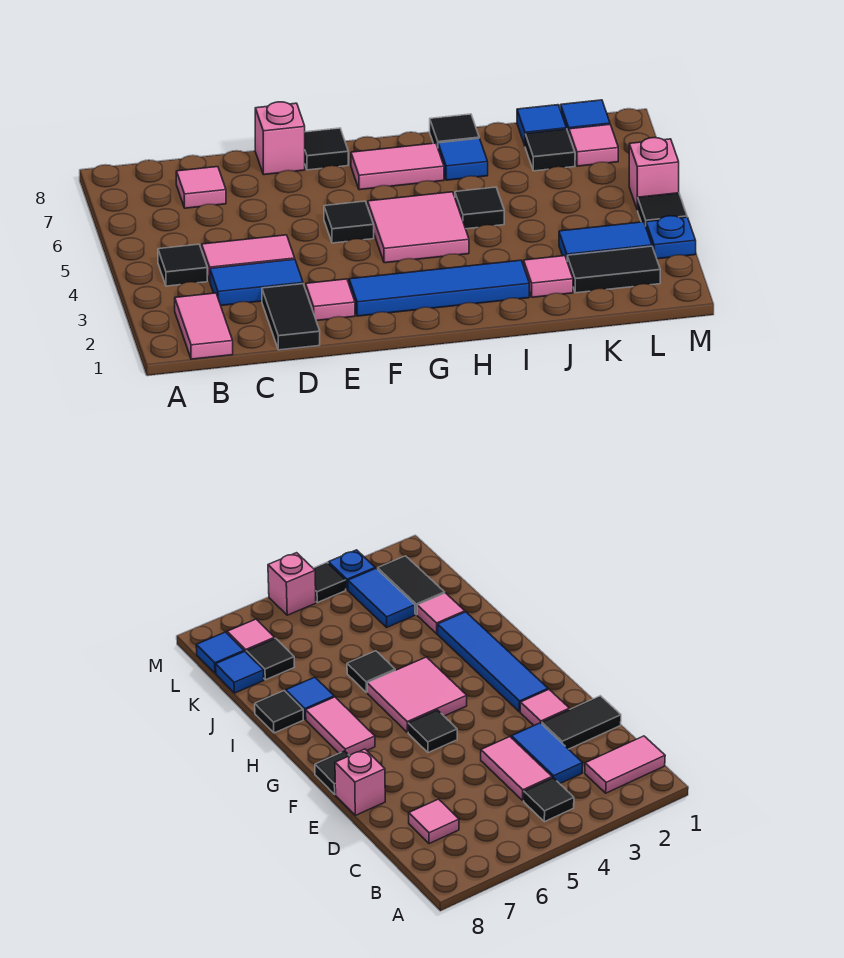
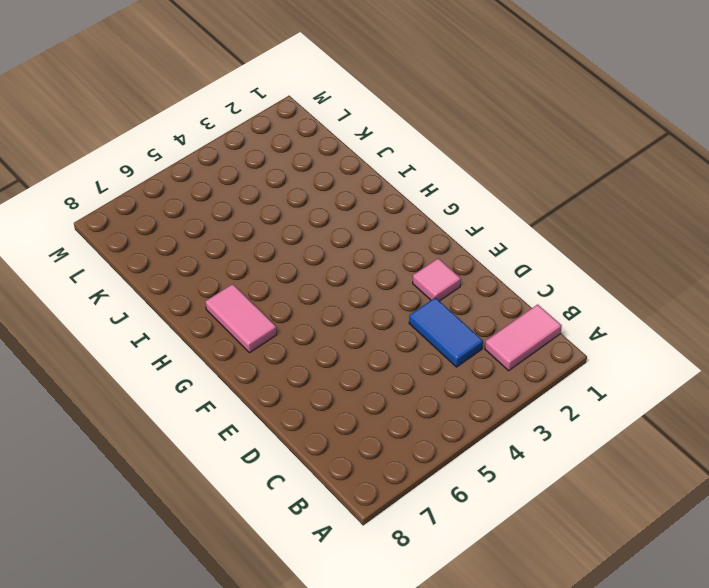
none -> black tile B4 level 1
none -> pink tile C4:D4 level 1
none -> pink tile C7 level 1

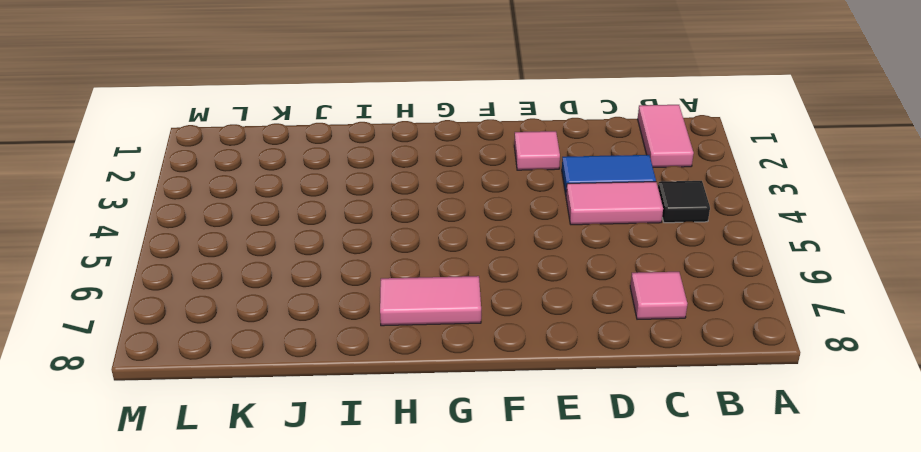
none -> black tile D1:D2 level 1
none -> pink brick E8 level 1
none -> blue tile F2:I2 level 1

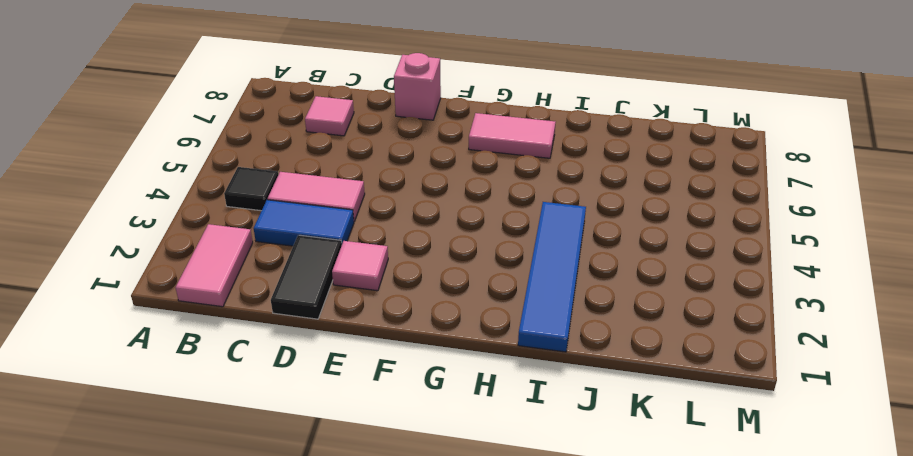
blue tile I1:I4 level 1 -> blue tile F2:I2 level 1
none -> black tile F5 level 1
none -> black tile F8 level 1
none -> pink tile G4:H5 level 1

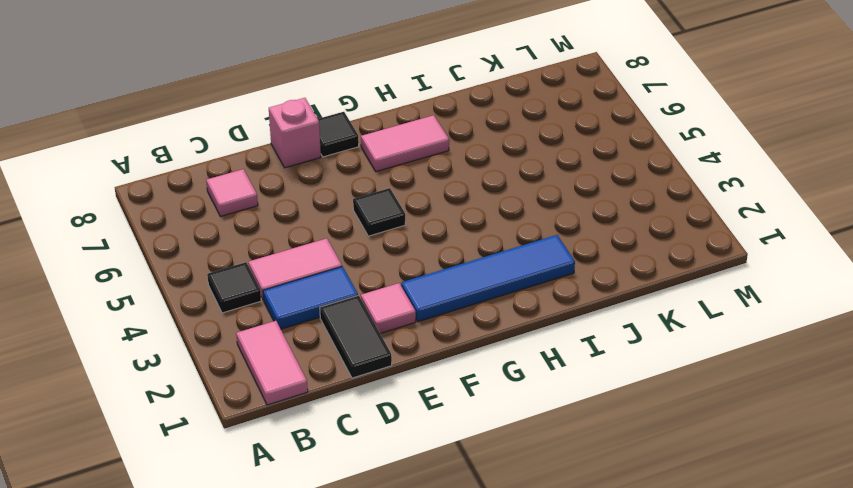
none -> pink tile G4:H5 level 1
none -> black tile I5 level 1
none -> blue tile I7 level 1

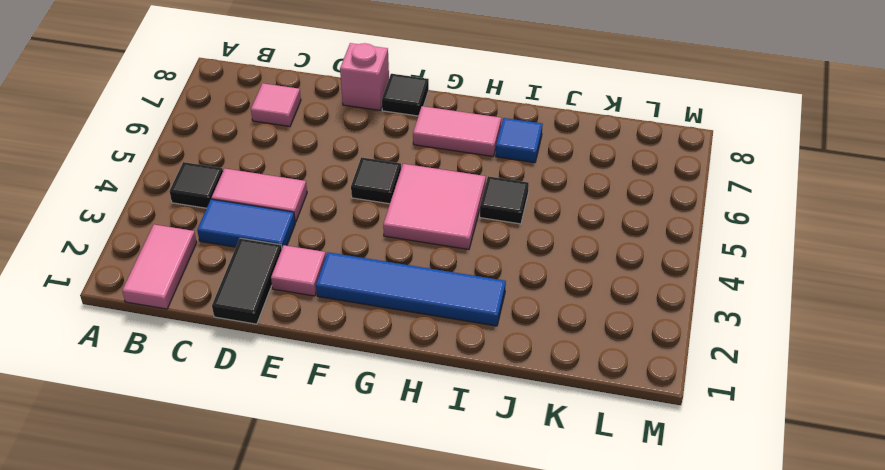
none -> black tile I8 level 1
none -> pink tile J2 level 1
none -> black tile K2:L2 level 1

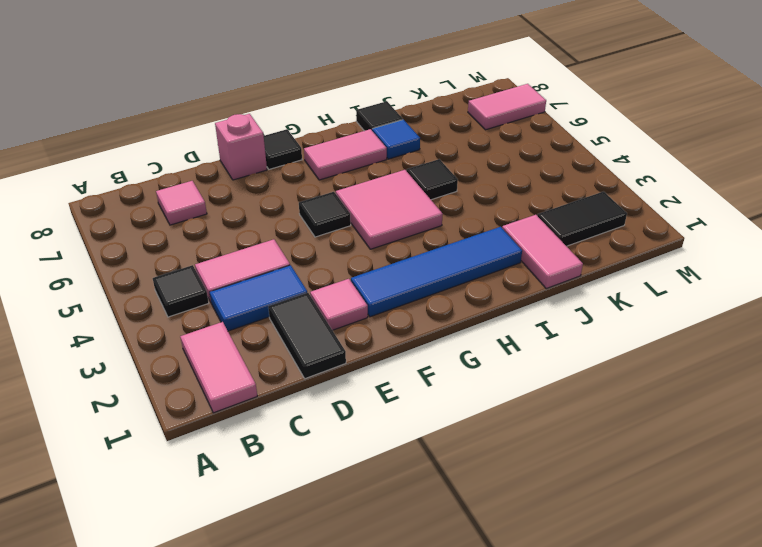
pink tile J1:J2 level 1 -> pink tile J2 level 1
pink tile L7:M7 level 1 -> pink tile L7 level 1
none -> blue tile K3:L3 level 1
none -> black tile K7 level 1
none -> blue tile K8 level 1

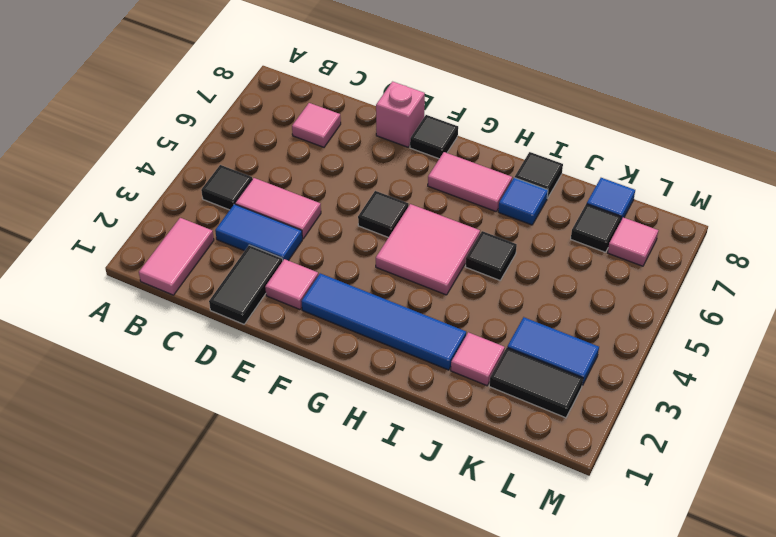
none -> blue tile L8 level 1
none -> blue plate M3 level 1
none -> black tile M4 level 1

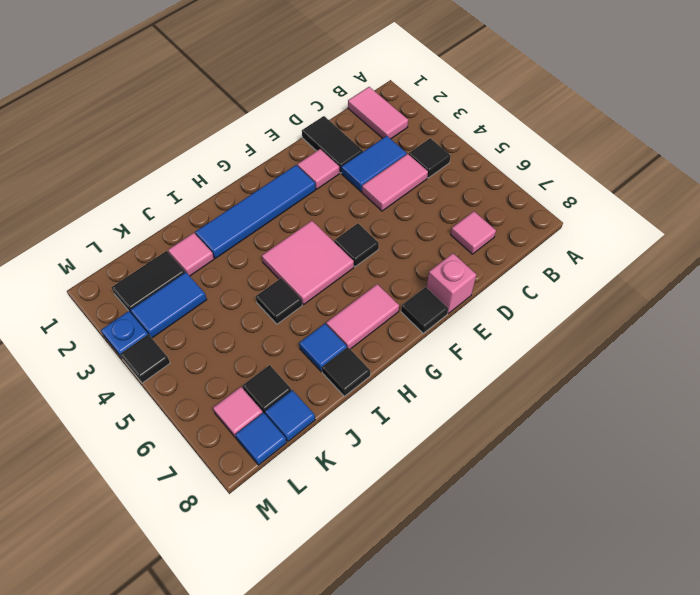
none -> pink brick M5 level 1

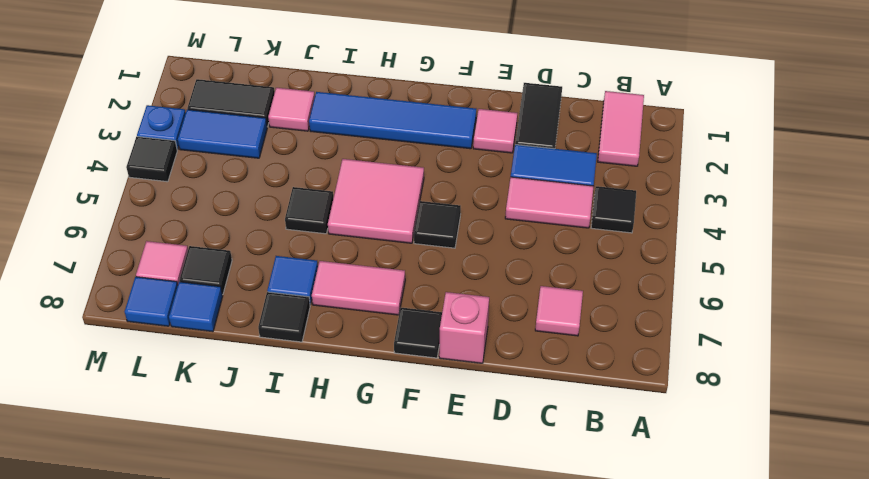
none -> pink brick M5 level 1

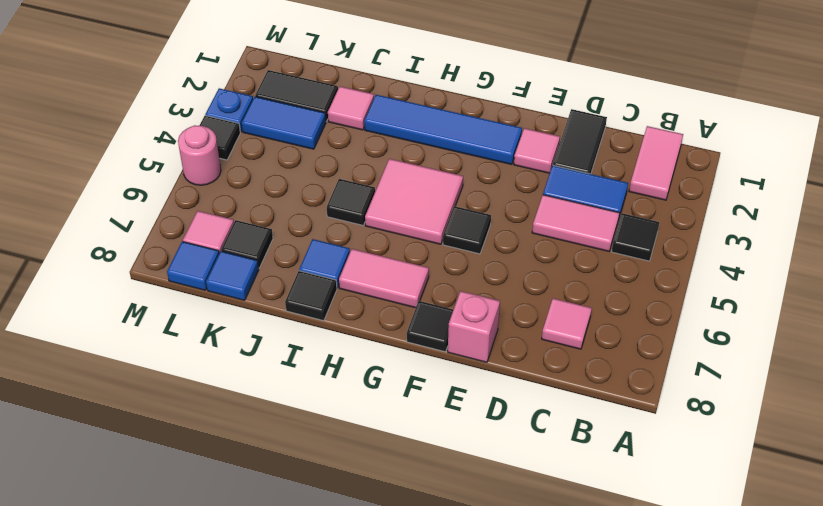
pink round brick M5 level 1 -> pink brick M5 level 1

